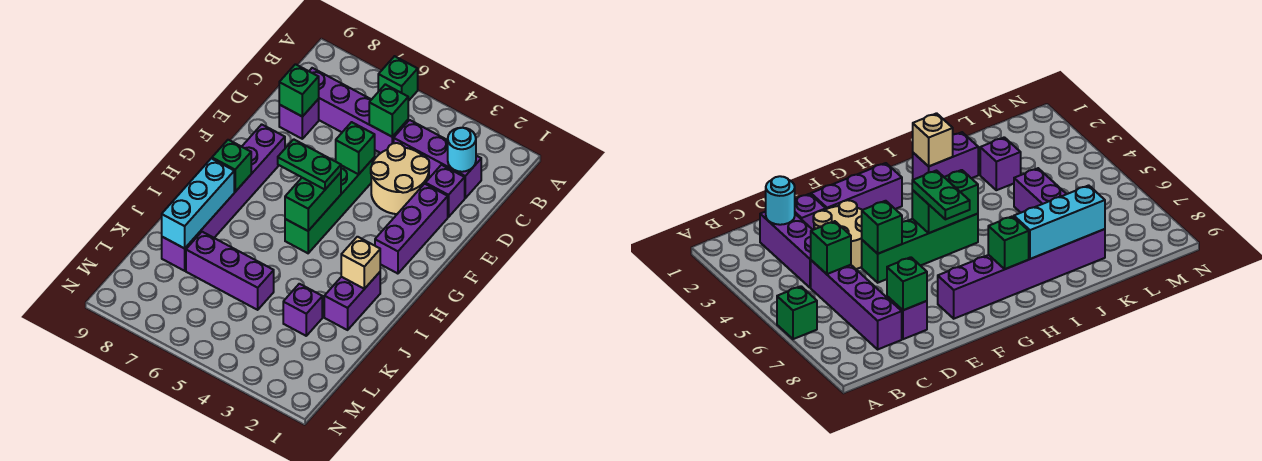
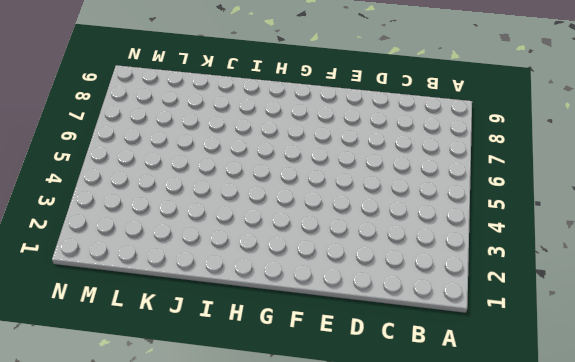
none -> green brick A6 level 1
none -> purple brick C2:C4 level 1
none -> purple brick C5:C8 level 1

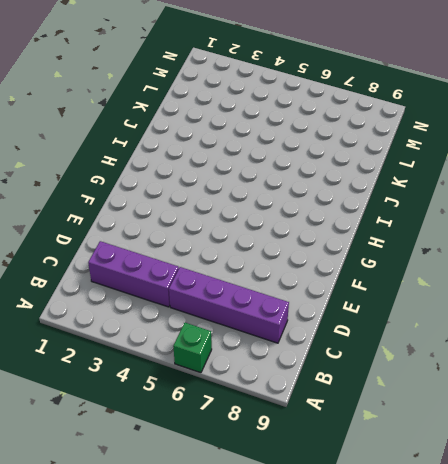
none -> purple brick D2 level 1
none -> tan round brick D3:E4 level 1
none -> purple brick D8 level 1

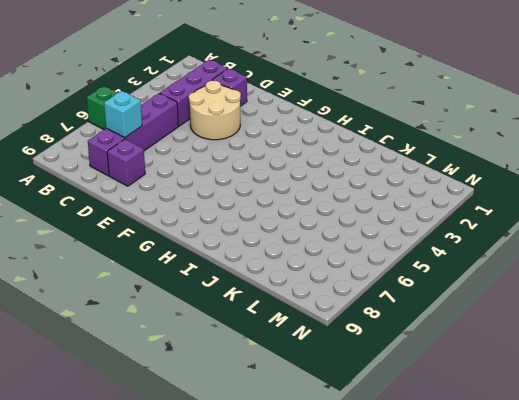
cyan brick C7 level 2 -> none
none -> purple brick E2:G2 level 1
none -> green brick E5:H5 level 1
none -> purple brick F8:K8 level 1

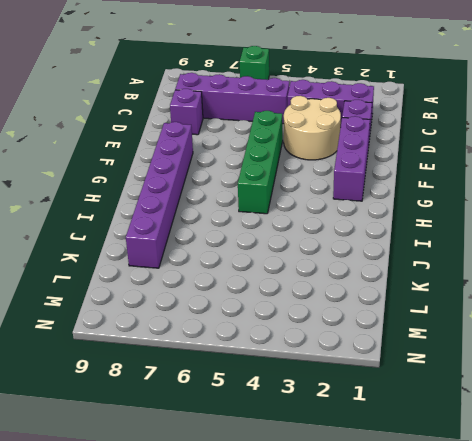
none -> purple brick I2:J2 level 1
none -> purple brick K3 level 1
none -> purple brick K5:K7 level 1

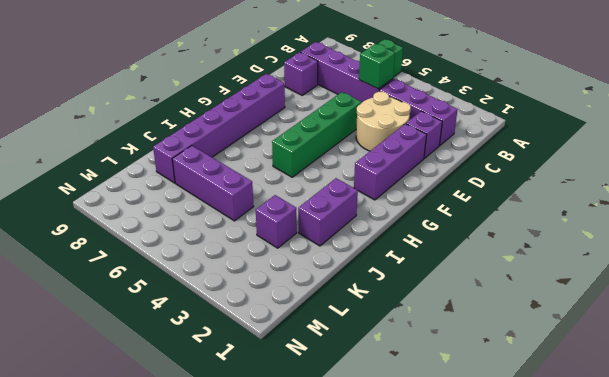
none -> cyan round brick C2 level 2
none -> green brick D8 level 2
none -> green brick E5 level 2

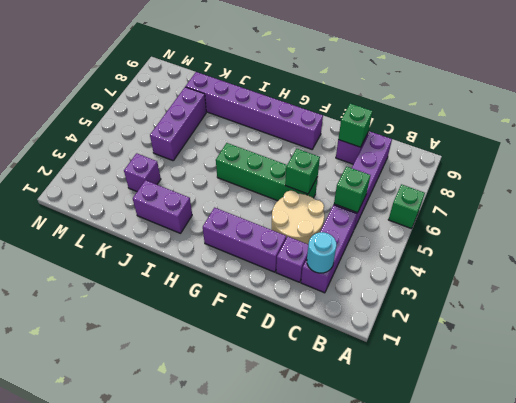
none -> green brick G5:H5 level 2
none -> green brick H8 level 2
none -> tan brick I2 level 2

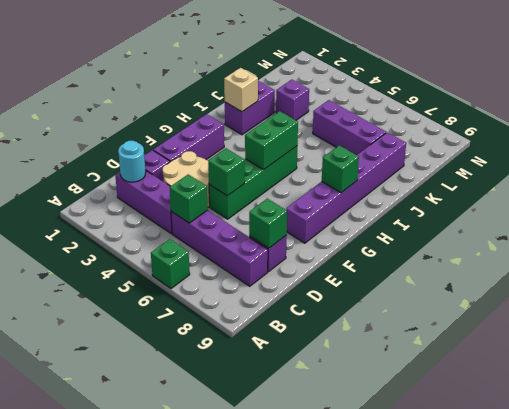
none -> cyan brick I8:K8 level 2
none -> green plate G5:G6 level 3

